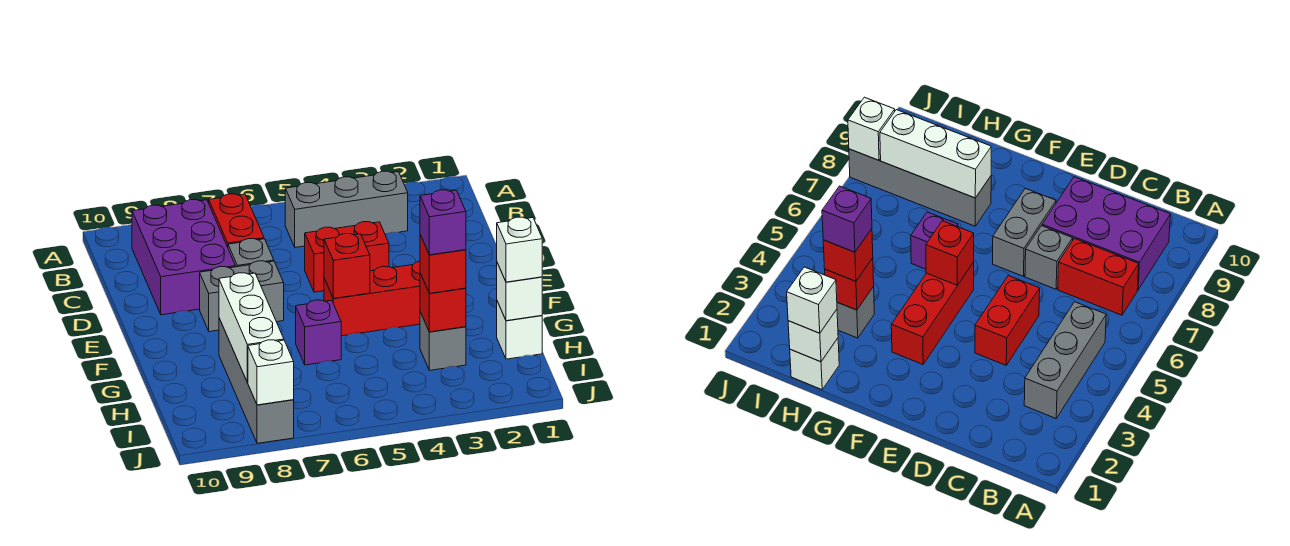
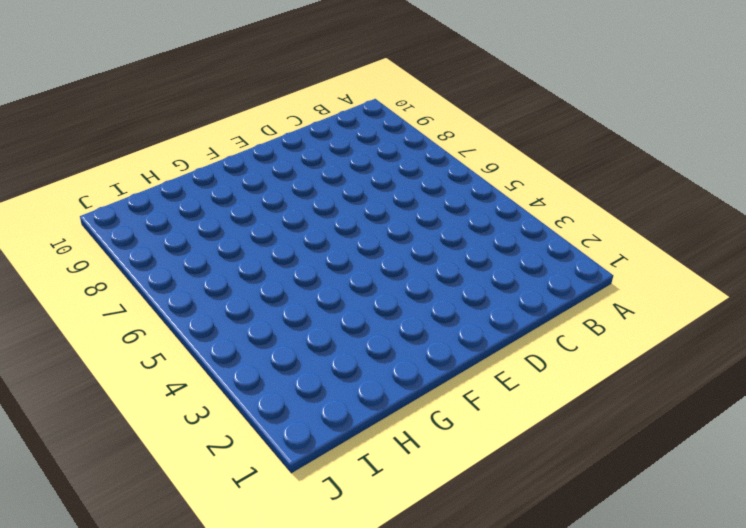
none -> grey brick B3:B5 level 1
none -> red brick B7:C7 level 1
none -> purple brick B8:D9 level 1

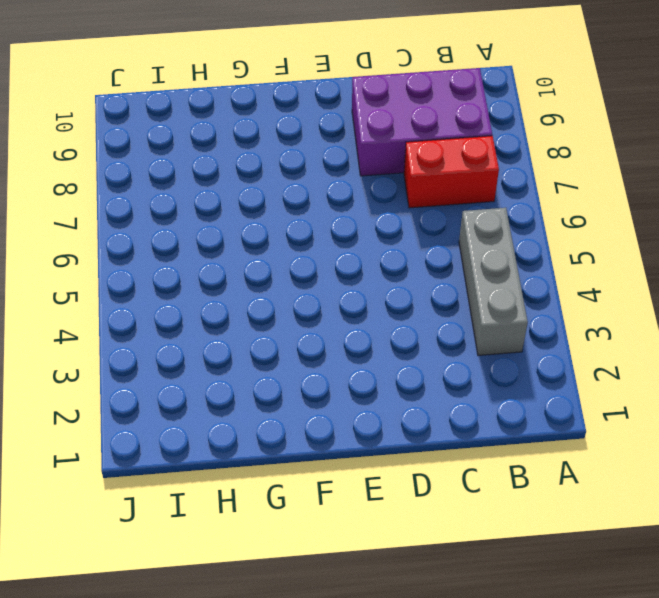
none -> red brick D4:D5 level 1
none -> grey brick D7 level 1
none -> grey brick E7:E8 level 1

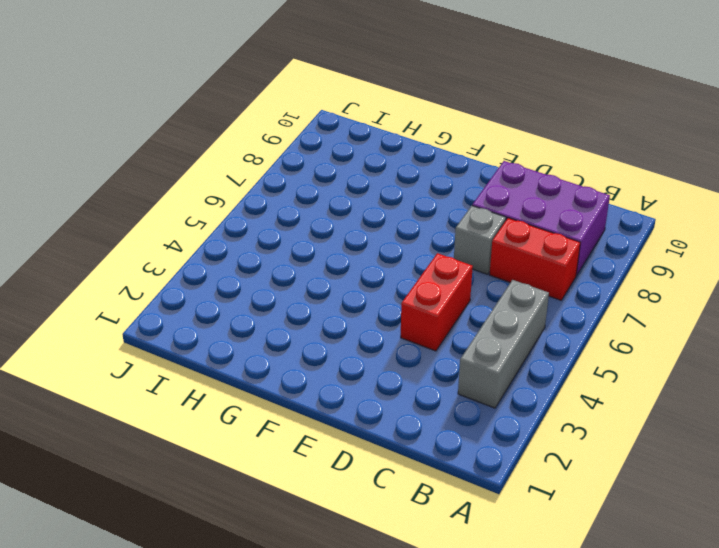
none -> grey brick E7:E8 level 1
none -> red brick F3:F5 level 1
none -> purple brick G6 level 1

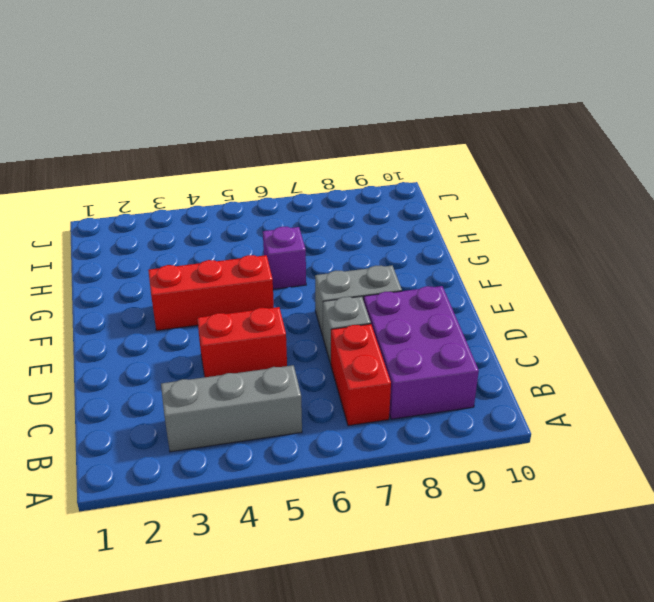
none -> grey brick G8:J8 level 1
none -> white brick H1 level 1
none -> grey brick H3 level 1

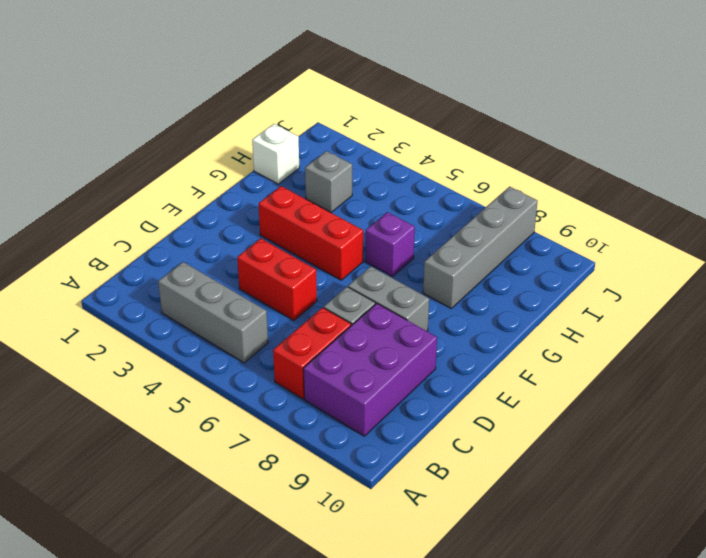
none -> red brick F5 level 2
none -> white brick G8:I8 level 2
none -> white brick H1 level 2

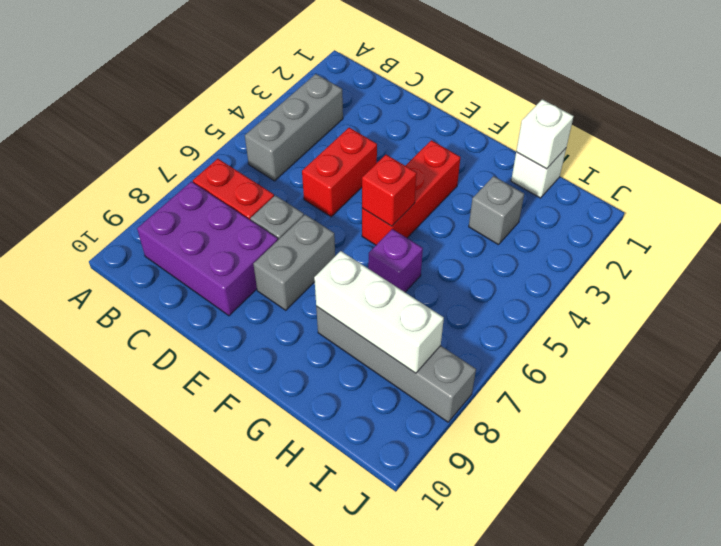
none -> red brick H3 level 2
none -> white brick J8 level 2
none -> white brick H1 level 3

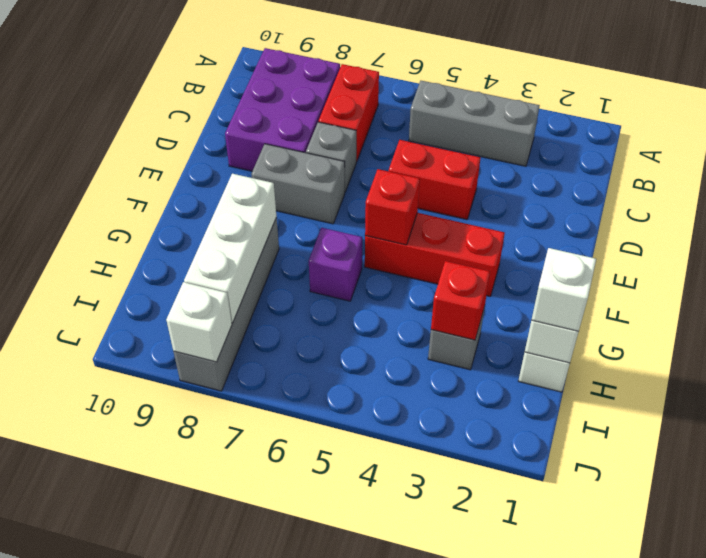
none -> red brick H3 level 3
none -> purple brick H3 level 4

